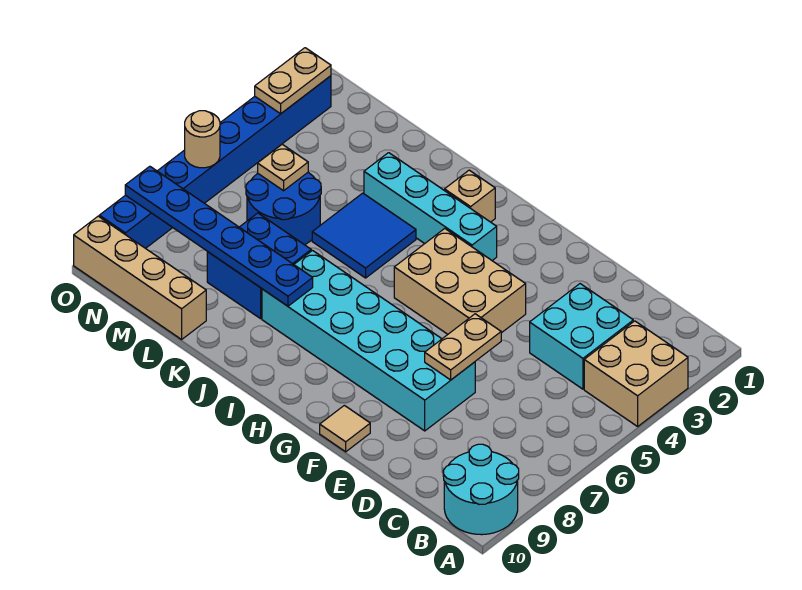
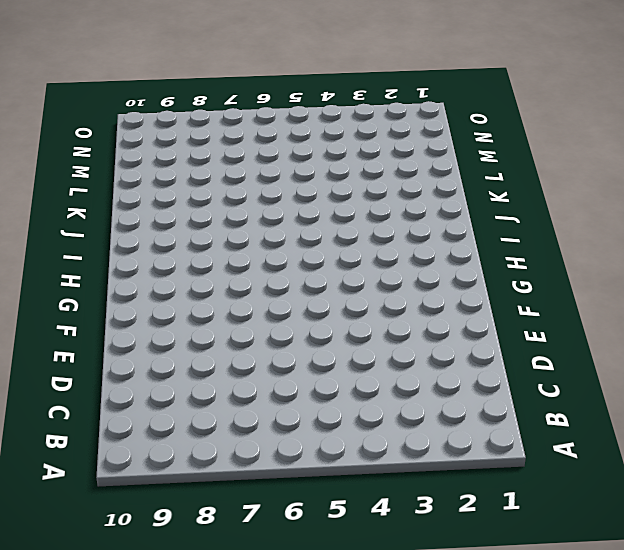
none -> tan brick A3:B4 level 1
none -> cyan round brick A9:B10 level 1
none -> cyan brick C3:D4 level 1

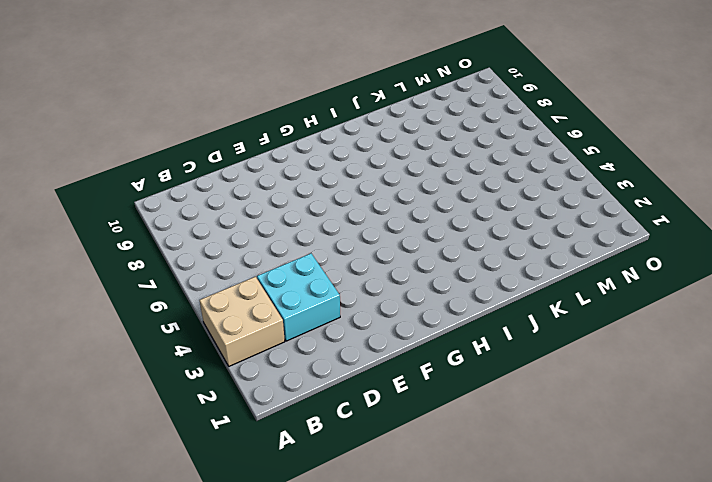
none -> cyan round brick A9:B10 level 1
none -> cyan brick E7:J8 level 1
none -> tan brick F4:H5 level 1

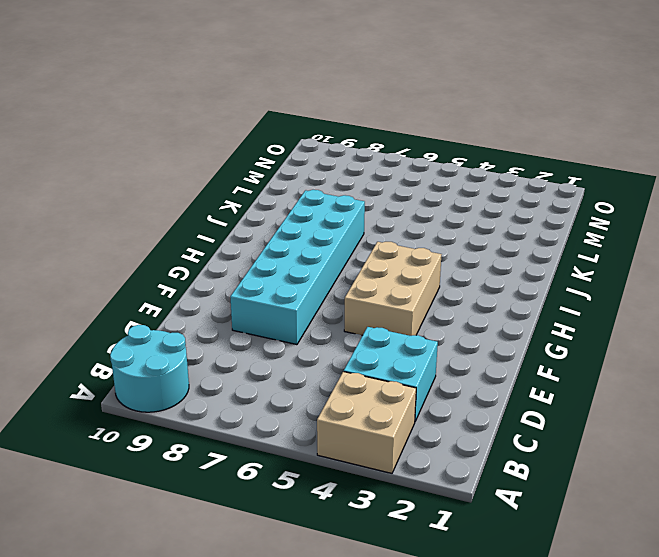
none -> tan tile F10 level 1
none -> cyan brick H3:K3 level 1
none -> tan brick I2 level 1

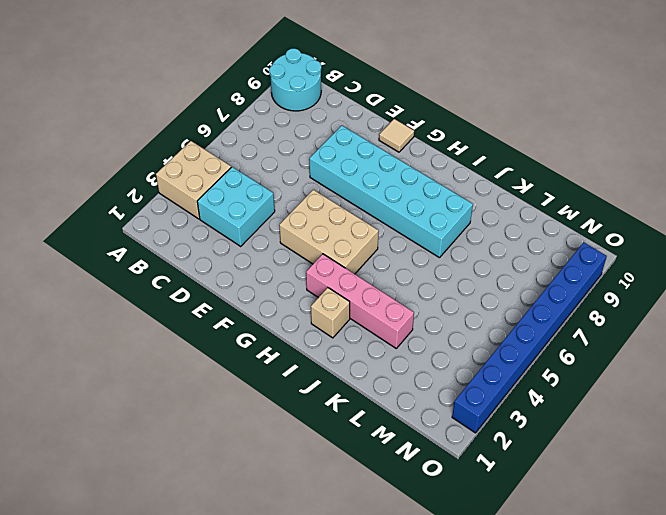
pink brick H3:K3 level 1 -> cyan brick H3:K3 level 1
none -> blue tile J4:K5 level 1
none -> blue brick K7:L8 level 1
none -> blue round brick L5:M6 level 1

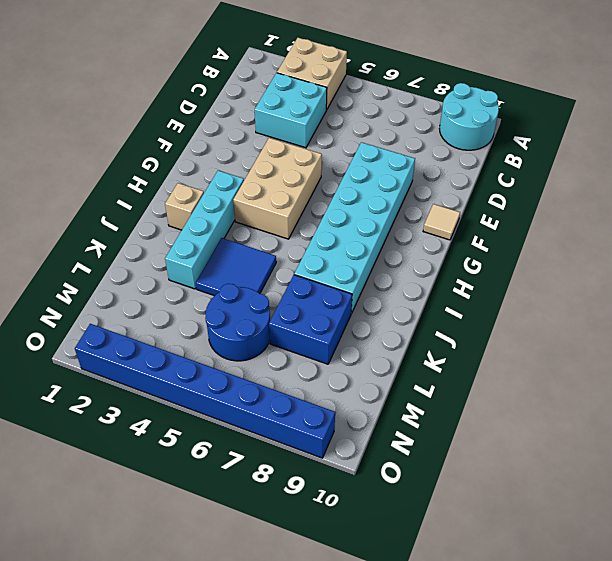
none -> tan brick L10:O10 level 1
none -> tan plate E6:E7 level 2
none -> blue plate J8:O8 level 2

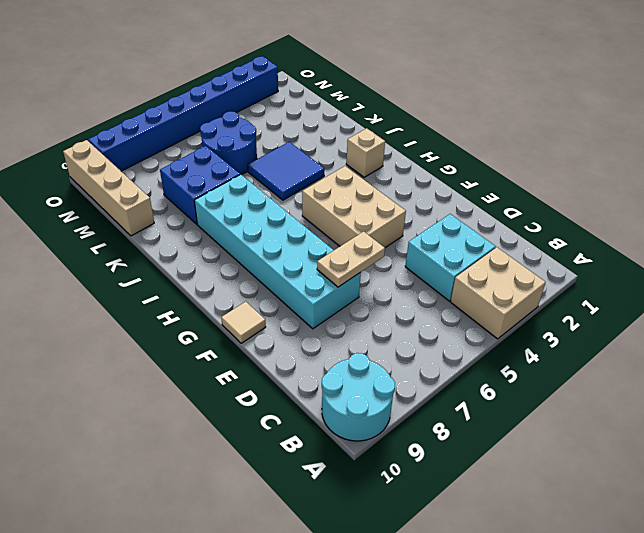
none -> cyan brick H3:K3 level 1
none -> blue plate J8:O8 level 2
none -> tan plate M5 level 2

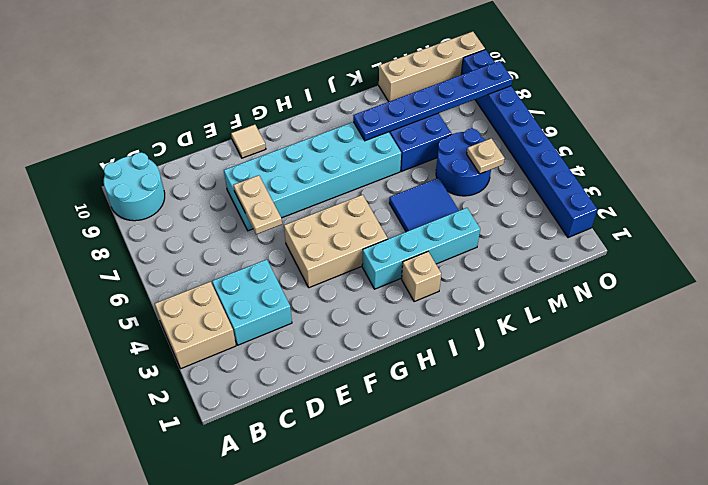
none -> tan plate O2:O3 level 2
none -> tan round brick O6 level 2

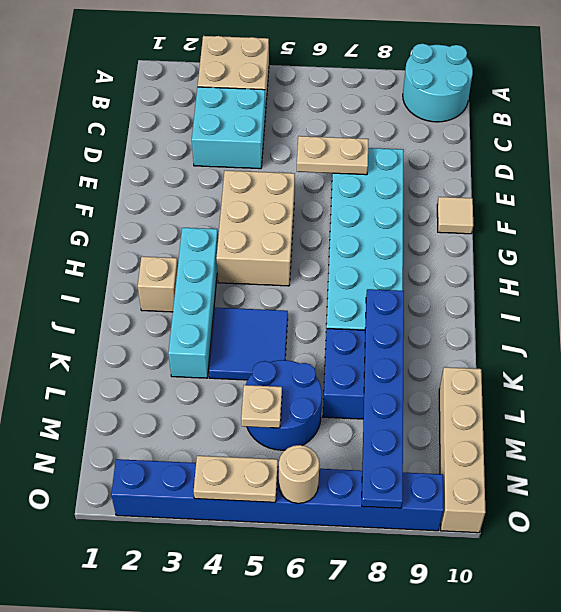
tan plate O4:O5 level 2 -> tan plate O2:O3 level 2

